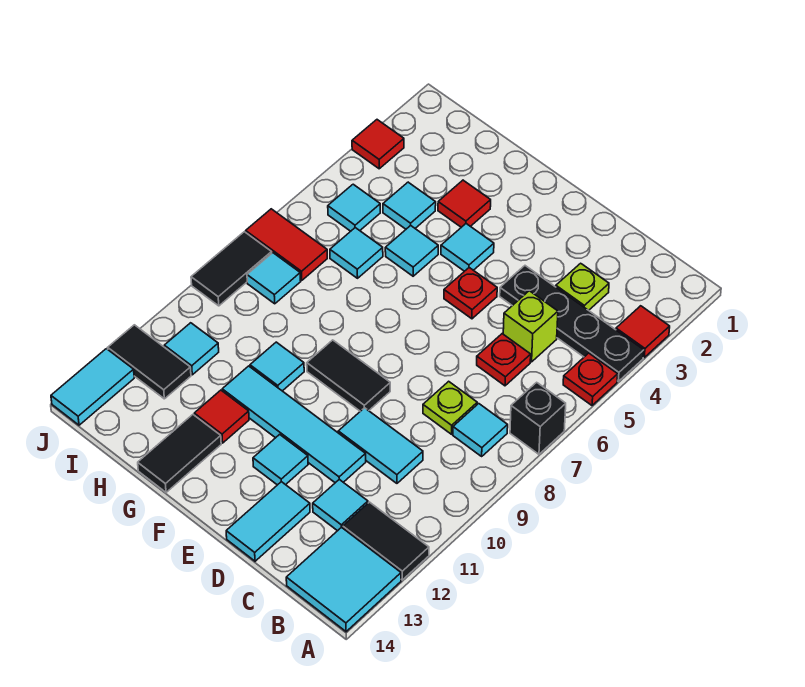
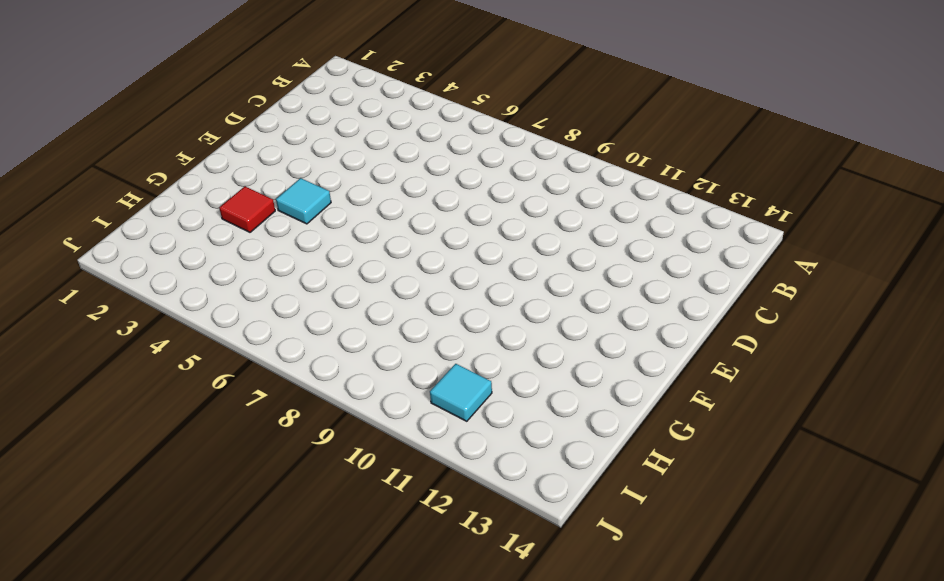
none -> red tile A3 level 1
none -> black plate A4:D4 level 1
none -> red plate A5 level 1
none -> black brick A7 level 1

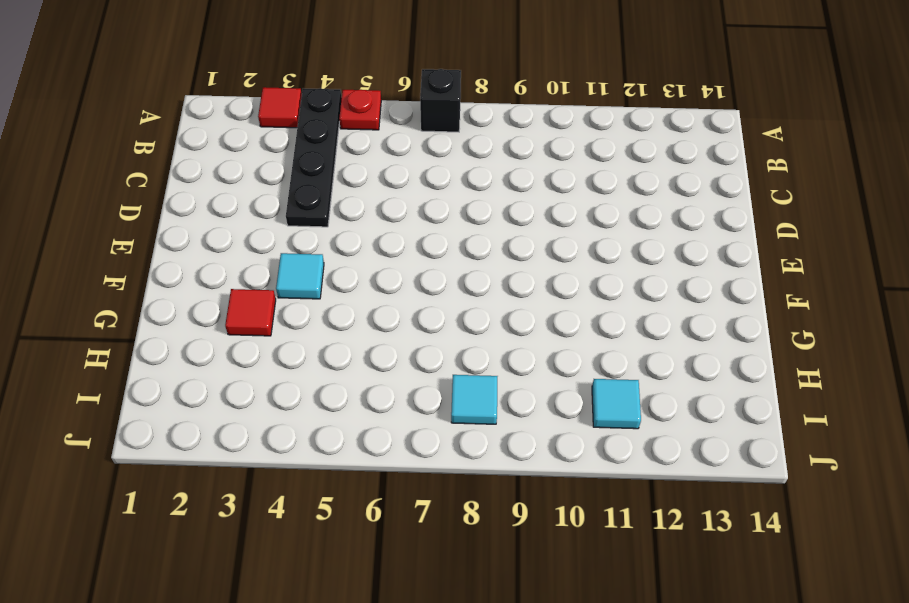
none -> black tile A12:B12 level 1
none -> cyan tile A13:B14 level 1
none -> cyan tile B8 level 1
none -> lime plate C3 level 1

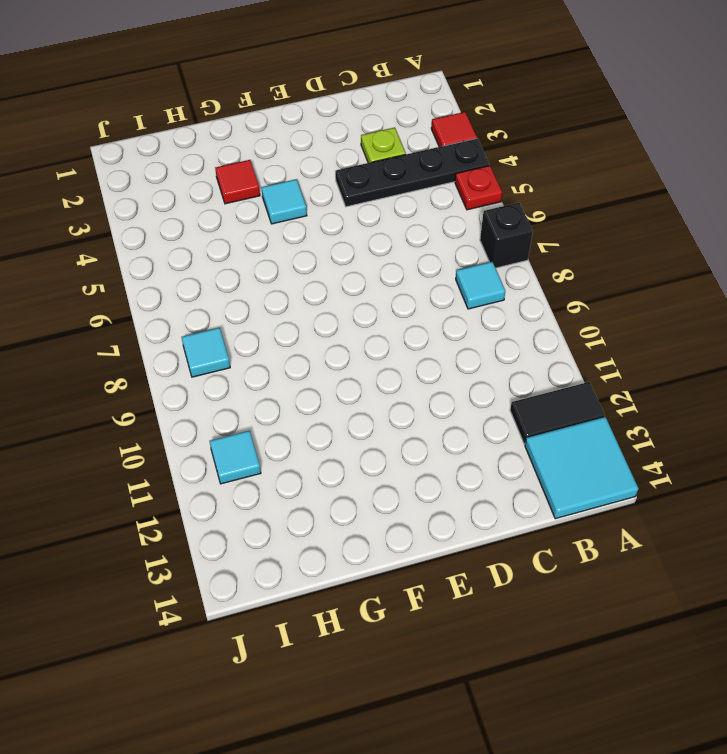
none -> lime brick C5 level 1
none -> red plate C6 level 1
none -> lime plate C8 level 1
none -> cyan tile C10:D10 level 1

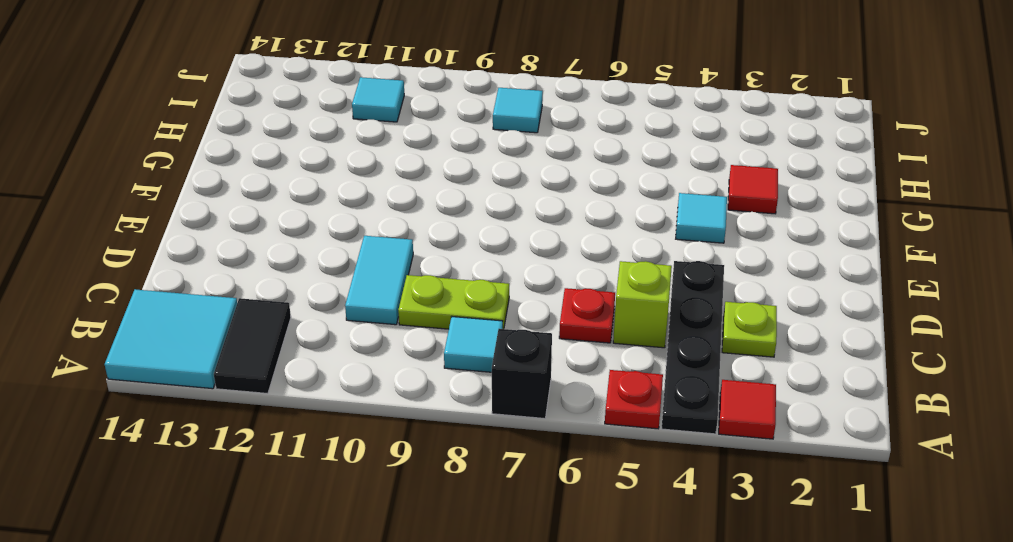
lime plate C8:C9 level 1 -> lime plate C8 level 1
none -> cyan tile C12 level 1
none -> cyan tile D11:G11 level 1
none -> cyan tile D13:D14 level 1
none -> red plate E5 level 1

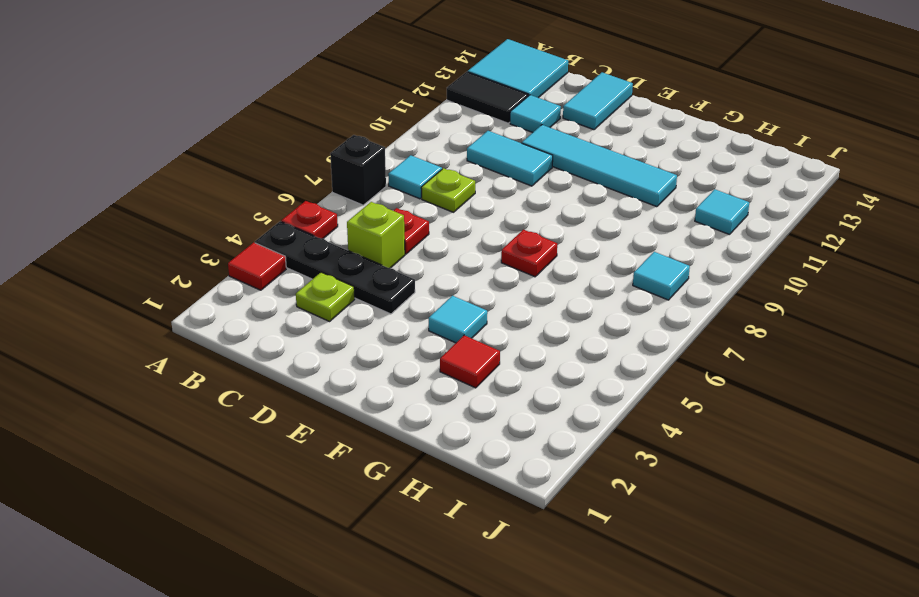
red plate F7 level 1 -> red plate E5 level 1
none -> black tile E9:F9 level 1
none -> cyan tile E12 level 1
none -> cyan tile G5 level 1
none -> cyan tile G10 level 1

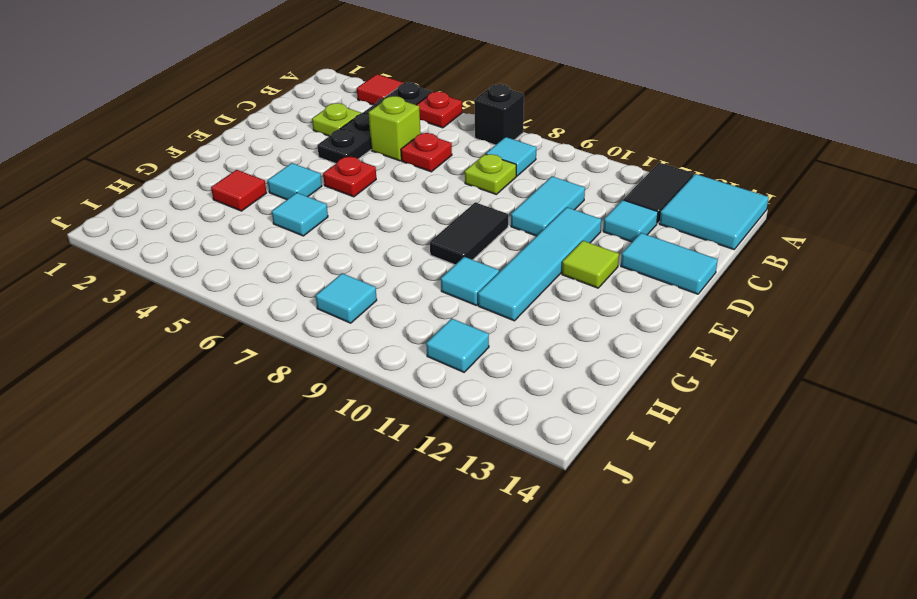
lime tile E12 level 1 -> cyan tile E12 level 1
none -> red tile G12 level 1
none -> black tile G13:G14 level 1
none -> cyan tile H4 level 1
none -> cyan tile H6 level 1

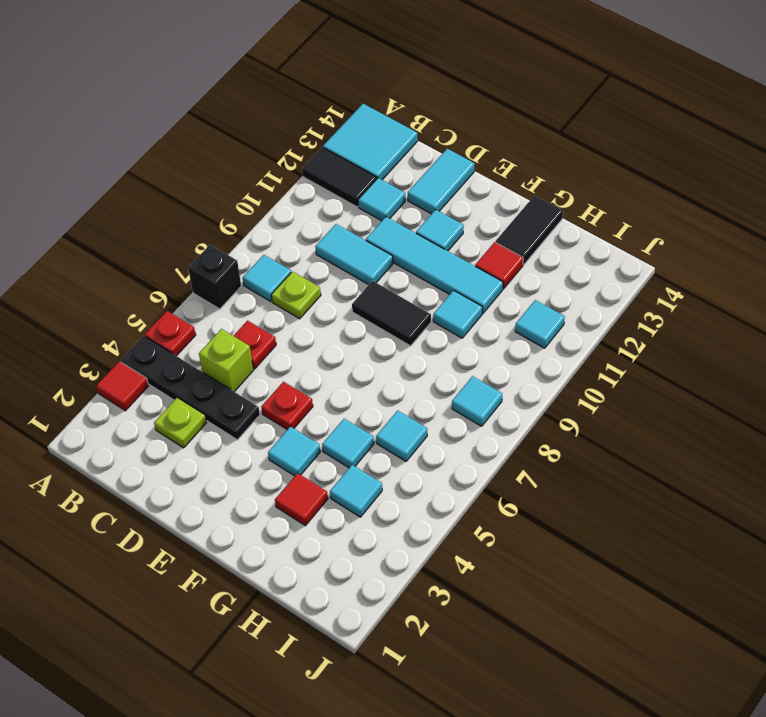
none -> cyan tile I5 level 1
none -> red tile I7:J7 level 1
none -> black tile I12:J12 level 1
none -> red tile J3 level 1

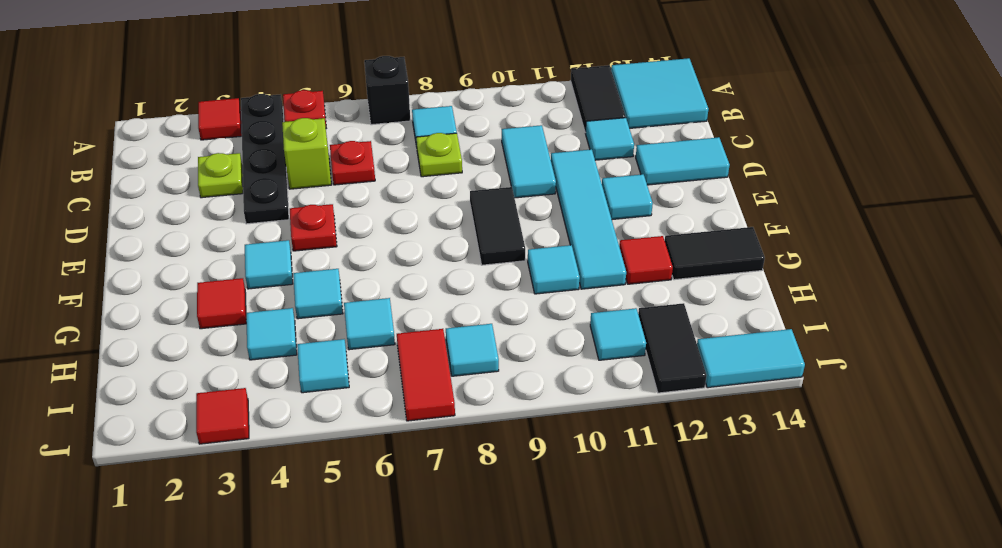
none -> black tile J8:J9 level 1

